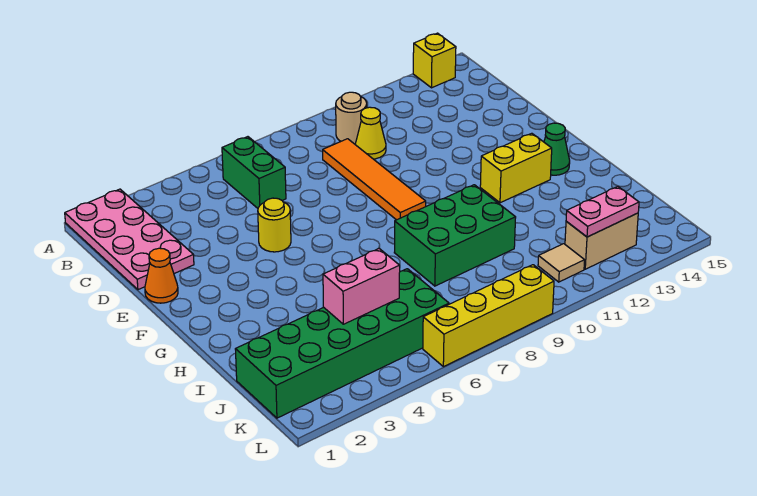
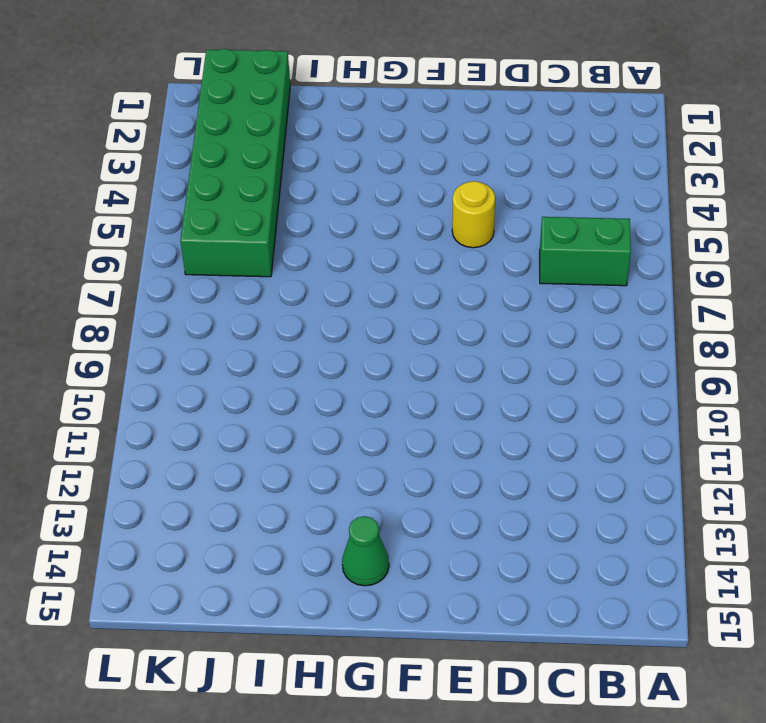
none -> pink plate A1:D2 level 1
none -> yellow brick A14 level 1
none -> tan round brick B10 level 1

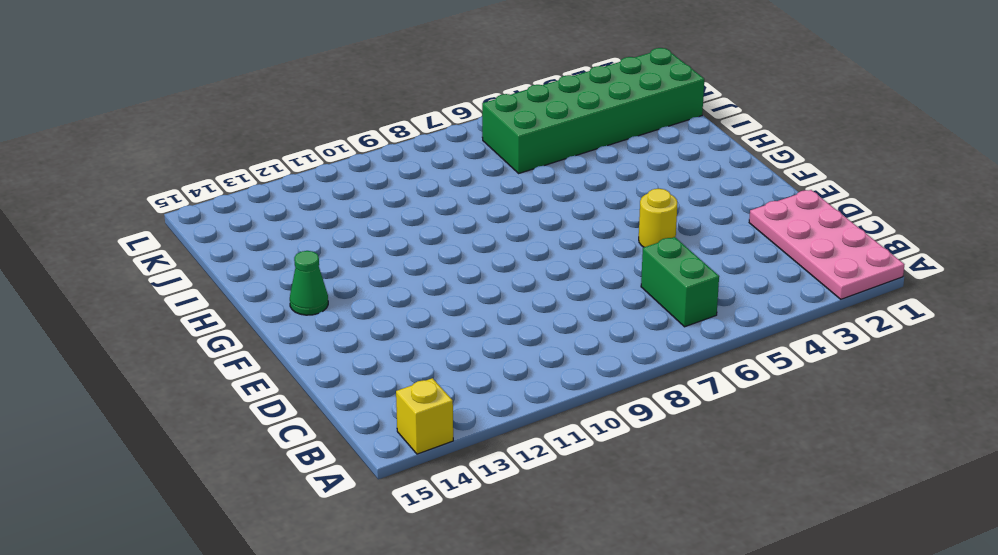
none -> tan round brick B10 level 1
none -> orange tile C9:F9 level 1
none -> yellow cone C10 level 1

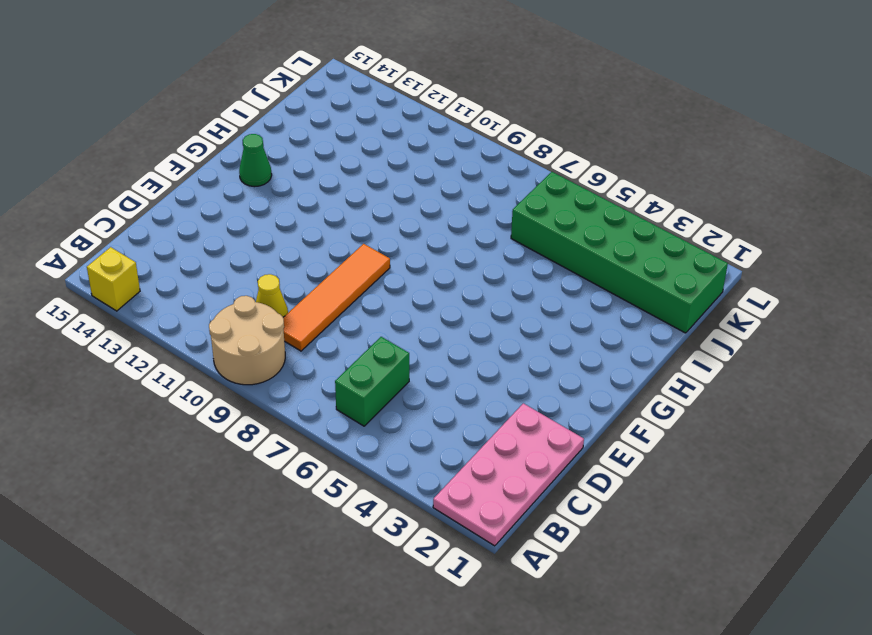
tan round brick A9:B10 level 1 -> tan round brick B10 level 1
none -> orange cone E1 level 1
none -> yellow round brick E5 level 1
none -> yellow brick G12:G13 level 1

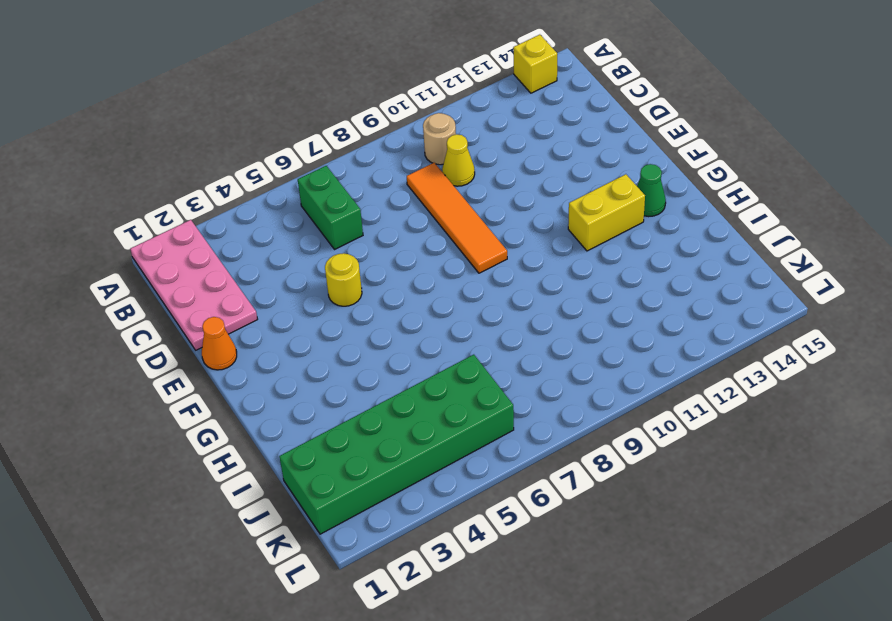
none -> green brick H8:I10 level 1
none -> tan tile K11 level 1
none -> tan brick K12:K13 level 1

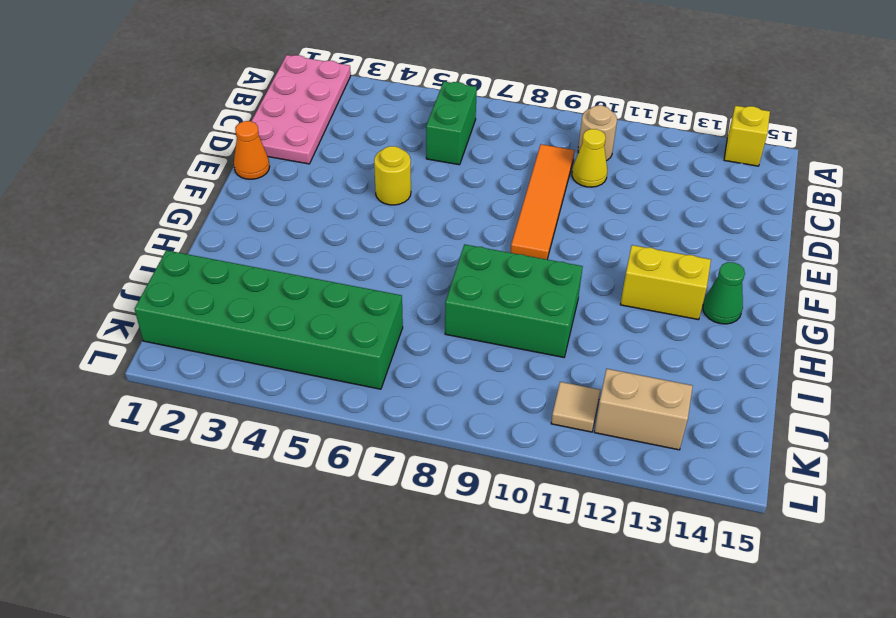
none -> yellow brick L6:L9 level 1
none -> pink brick J4:J5 level 2
none -> pink plate K12:K13 level 2

